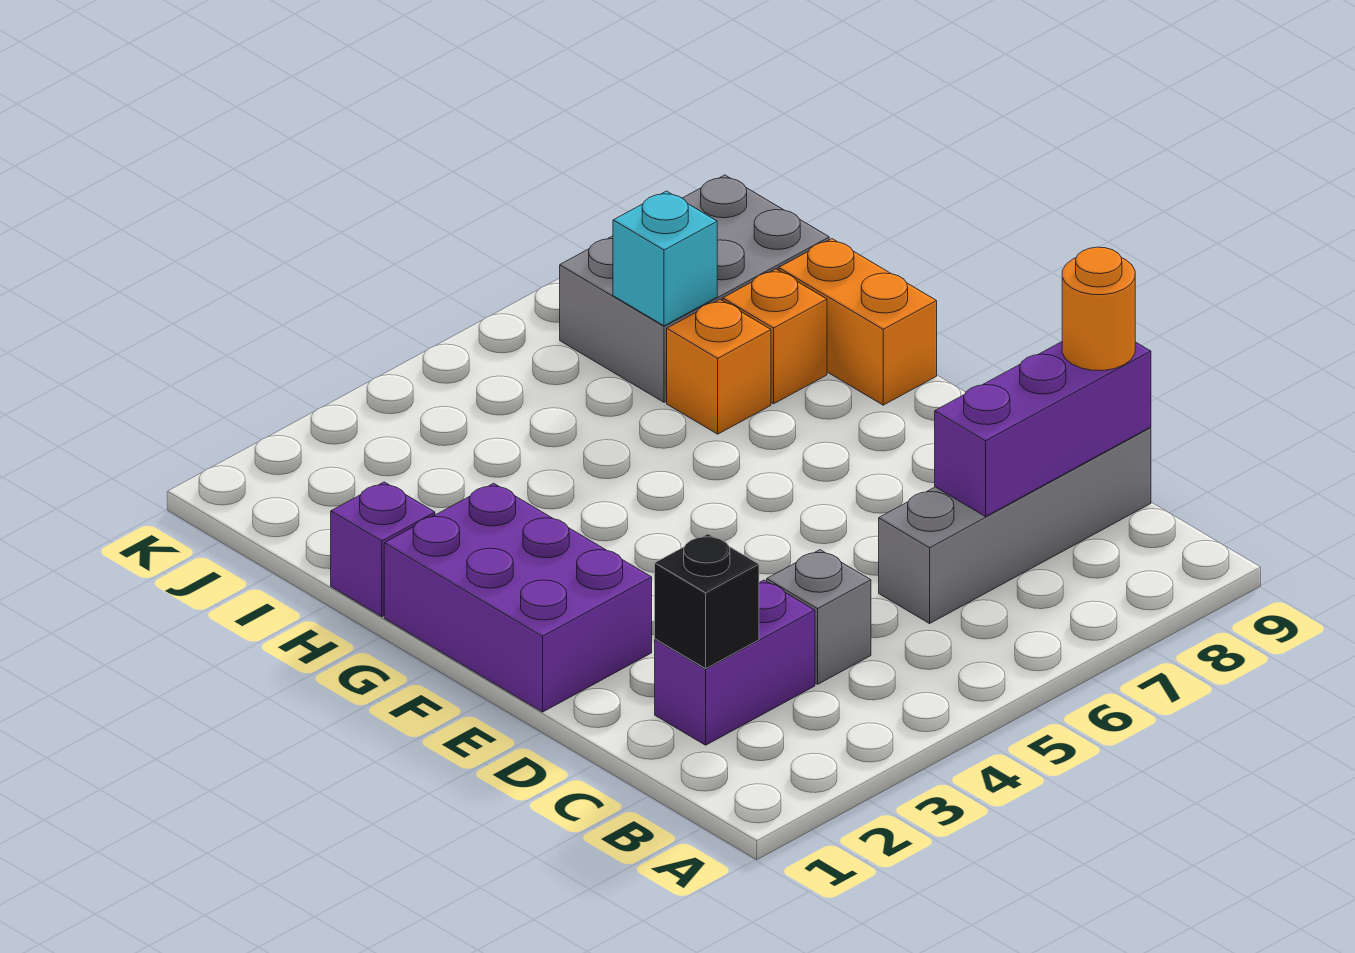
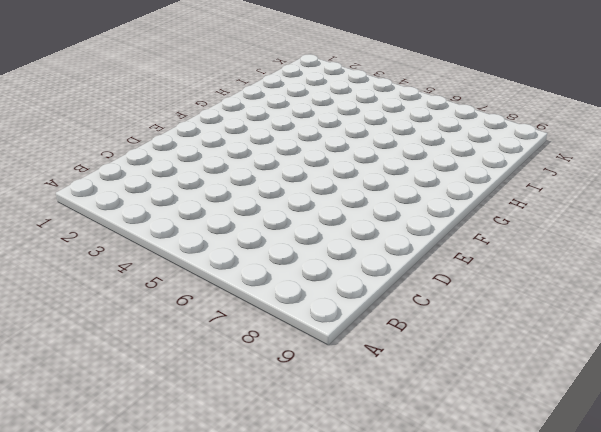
none -> purple brick C2:C3 level 1
none -> grey brick C4 level 1
none -> grey brick C6:C9 level 1

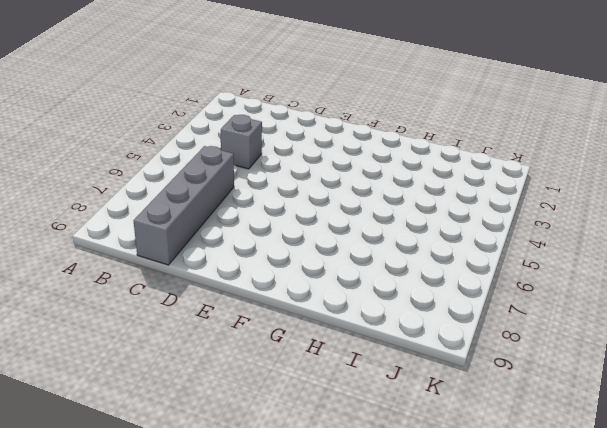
none -> purple brick C2:C3 level 1
none -> purple brick E1:G2 level 1
none -> orange brick G9:H9 level 1

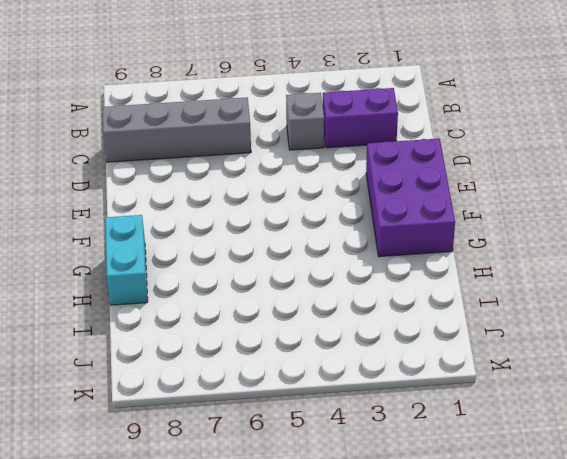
cyan brick G9:H9 level 1 -> orange brick G9:H9 level 1
none -> purple brick H1 level 1
none -> orange brick H7 level 1
none -> orange brick H8 level 1

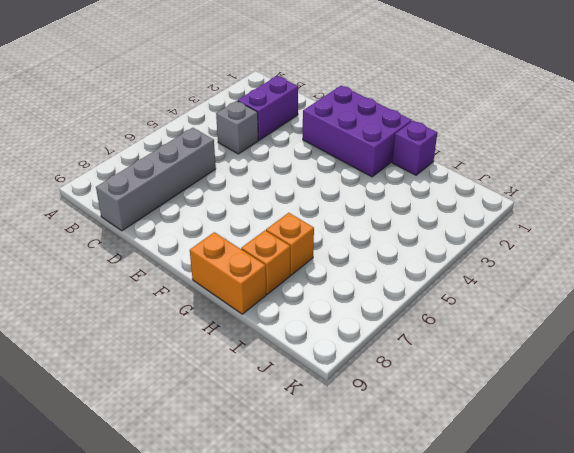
none -> grey brick I7:J9 level 1
none -> black brick C2 level 2
none -> purple brick C7:C9 level 2

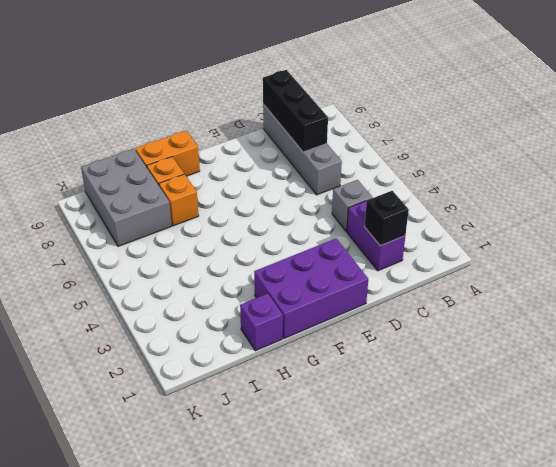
black brick C7:C9 level 2 -> purple brick C7:C9 level 2
none -> cyan brick I7 level 2
none -> orange round brick C9 level 3

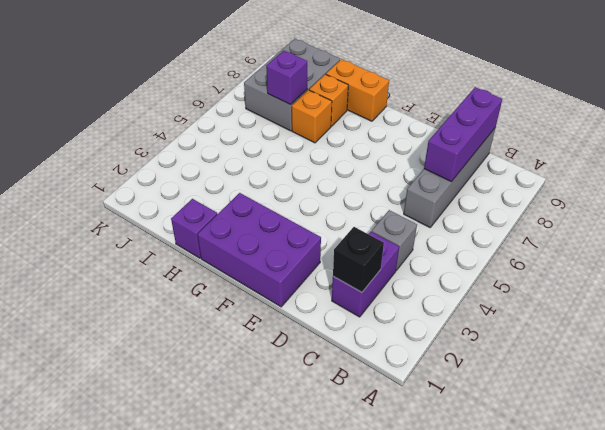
purple brick I7 level 2 -> cyan brick I7 level 2
none -> orange round brick C9 level 3

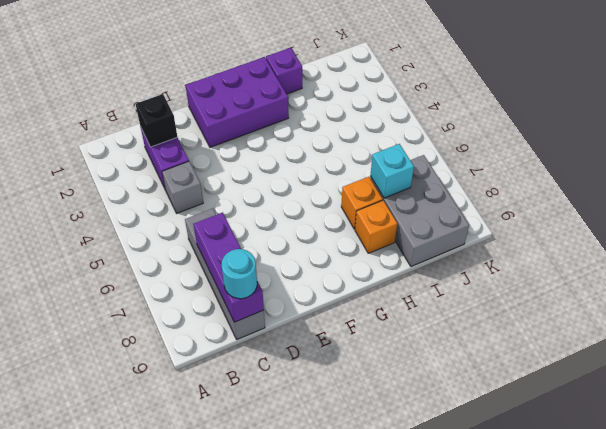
cyan round brick C9 level 3 -> orange round brick C9 level 3
none -> orange brick G9:H9 level 1

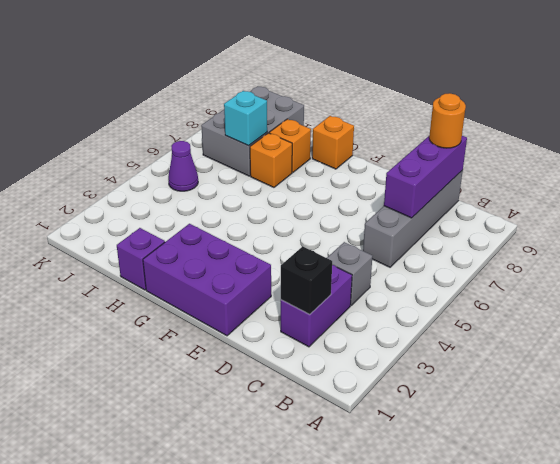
orange brick G9 level 1 -> orange brick G9:H9 level 1
purple cone J5 level 1 -> none

